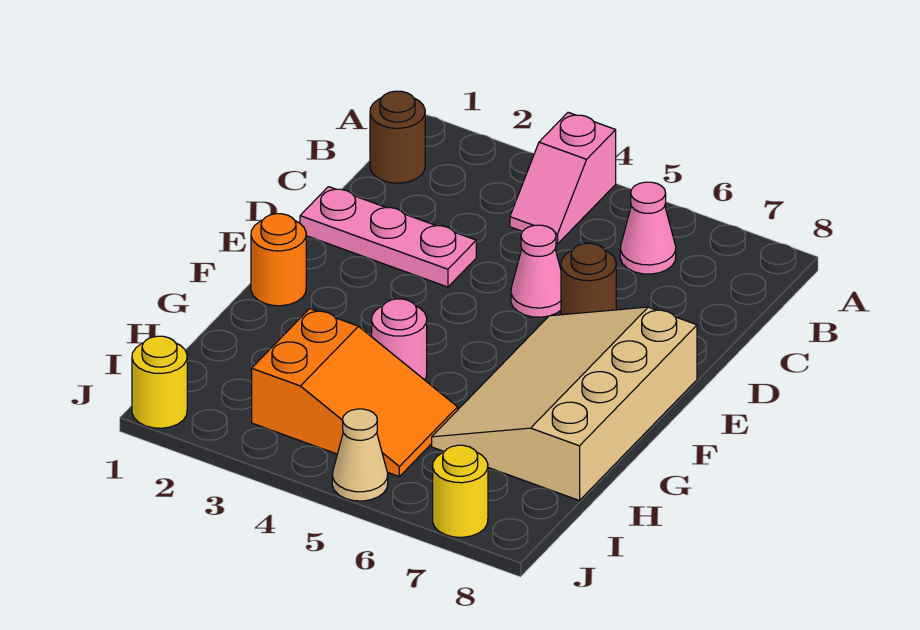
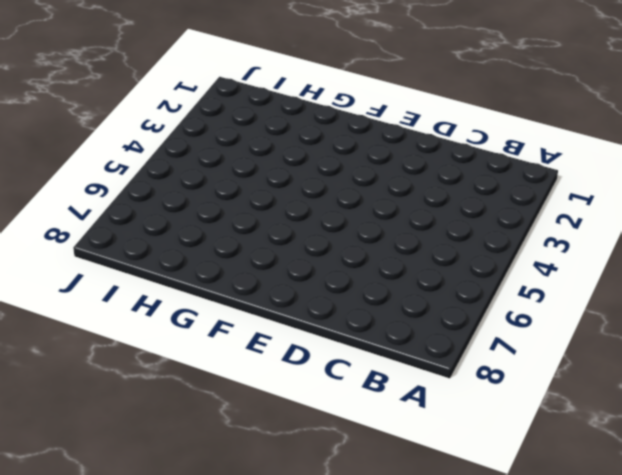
none -> pink slope A4:B4 level 1 top A
none -> brown round brick B1 level 1
none -> pink cone B6 level 1

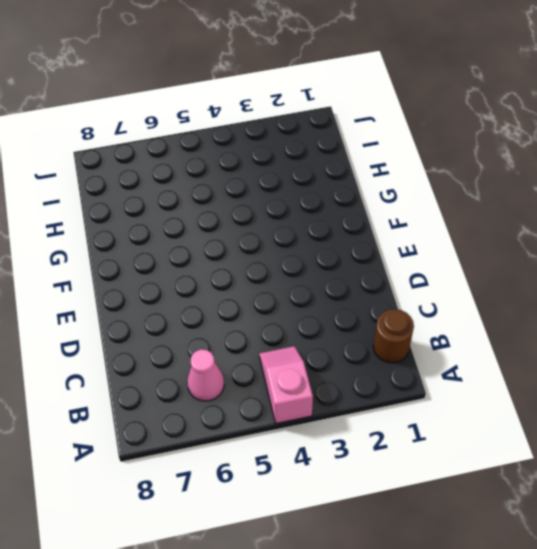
none -> pink plate D1:D3 level 1
none -> pink cone D5 level 1
none -> brown round brick D6 level 1

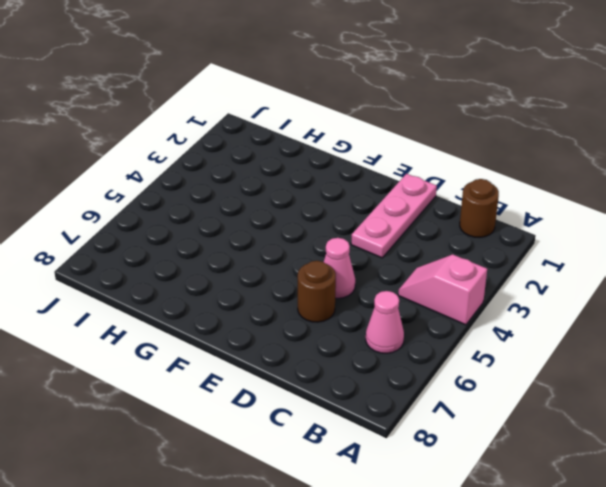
none -> tan slope E6:H8 level 1 top 8
none -> orange round brick F1 level 1
none -> pink round brick G4 level 1

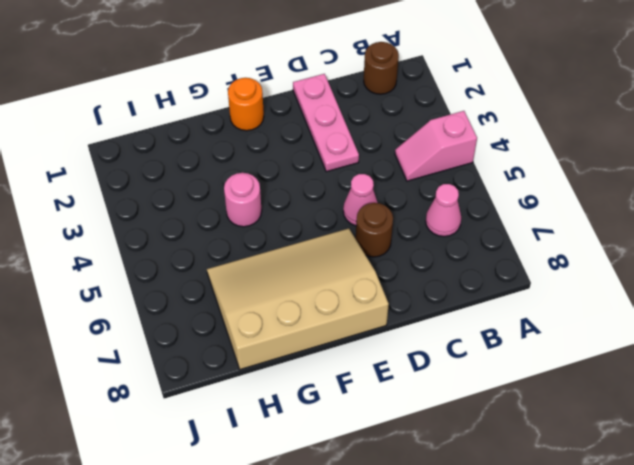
none -> orange slope H3:I5 level 1 top 3
none -> yellow round brick J1 level 1
none -> tan cone J5 level 1

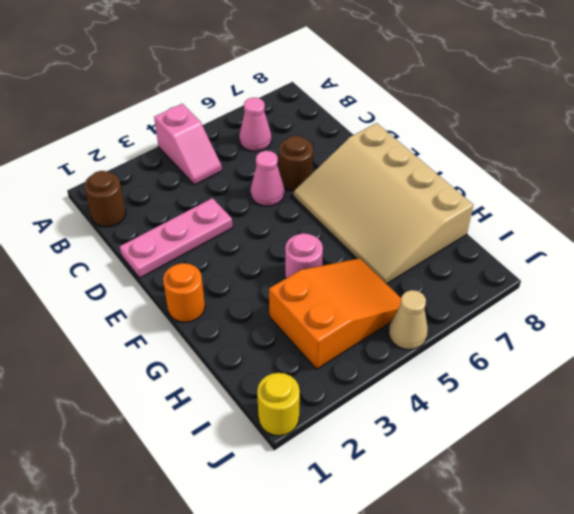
none -> yellow round brick J7 level 1

